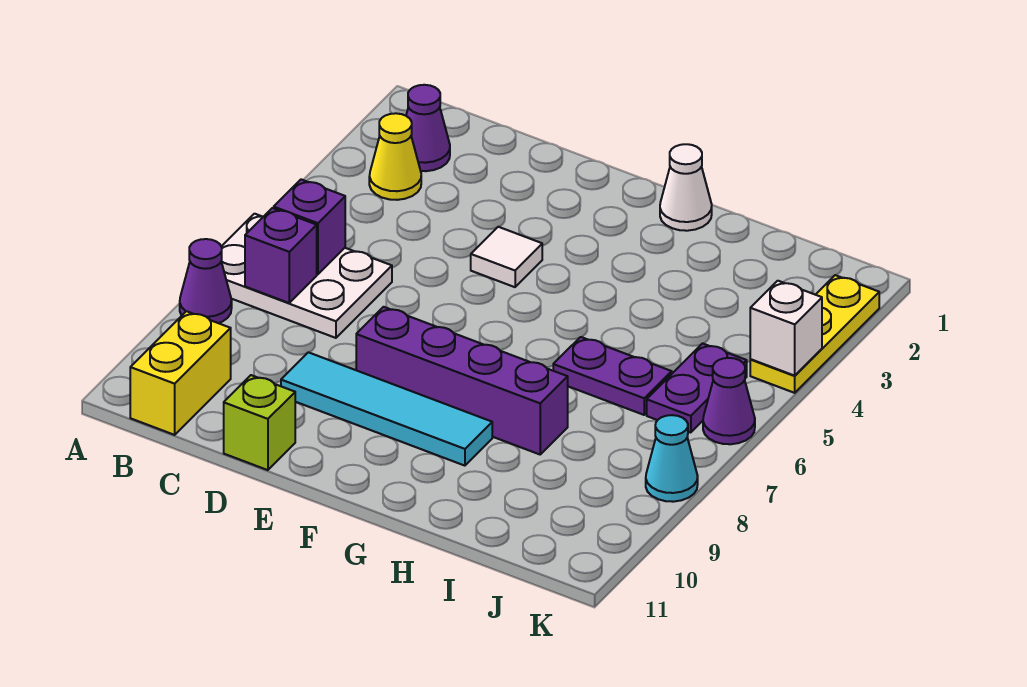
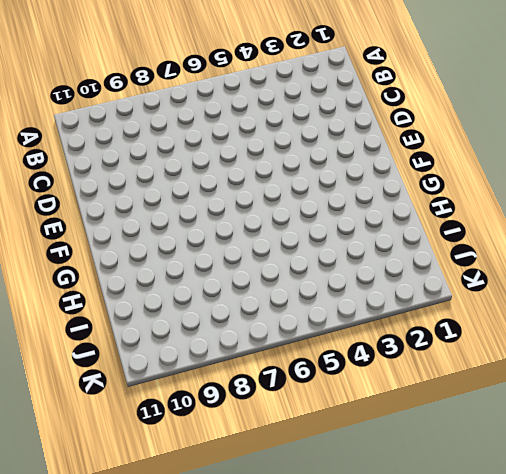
none -> white plate A6:C7 level 1
none -> purple cone A8 level 1
none -> purple cone B2 level 1

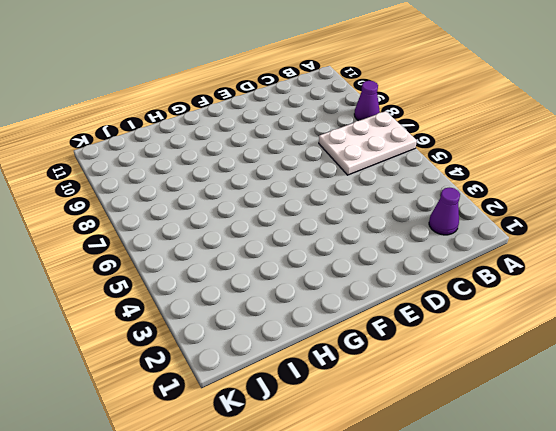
none -> yellow cone B3 level 1
none -> yellow brick B10:B11 level 1
none -> cyan tile D9:G9 level 1

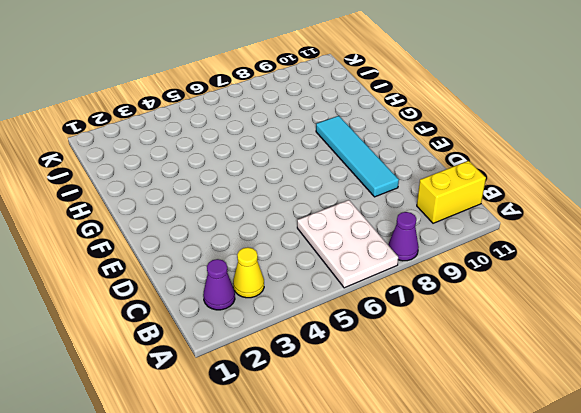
none -> lime brick D11 level 1
none -> white tile E4 level 1
none -> purple brick E8:H8 level 1

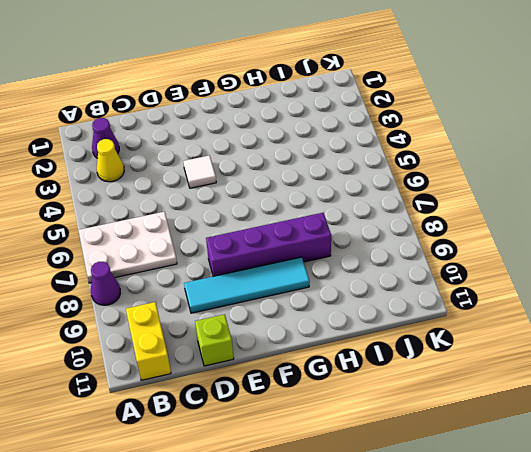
none -> white cone G1 level 1
none -> purple plate H6:I6 level 1
none -> purple plate J5:J6 level 1

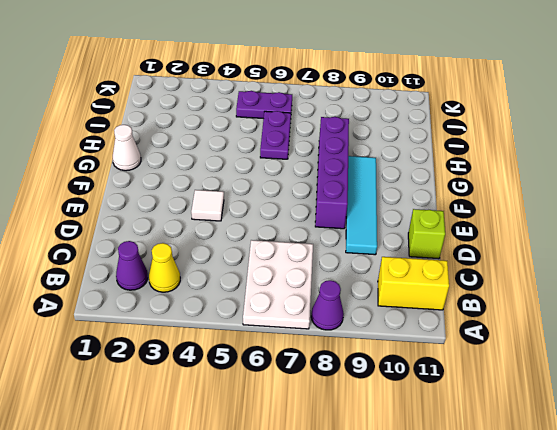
none -> yellow plate K2:K4 level 1
none -> purple cone K6 level 1
none -> cyan cone K8 level 1

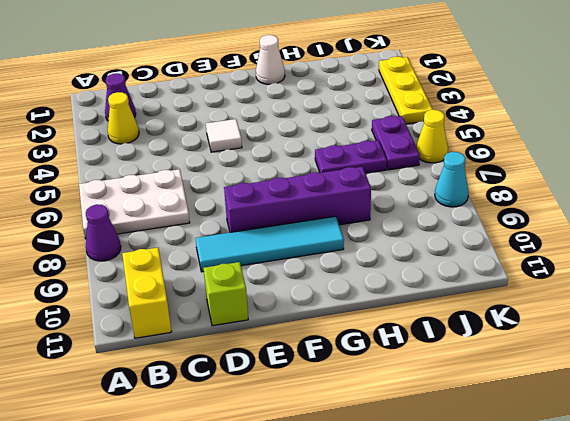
yellow cone K6 level 1 -> purple cone K6 level 1
none -> purple brick B6 level 2
none -> purple brick B7 level 2
none -> white brick K4 level 2

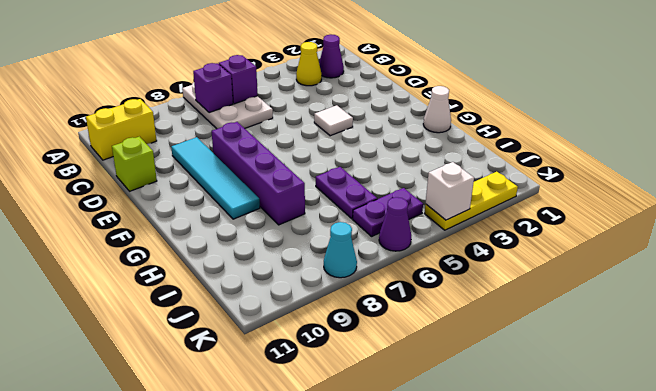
none -> purple cone A8 level 1

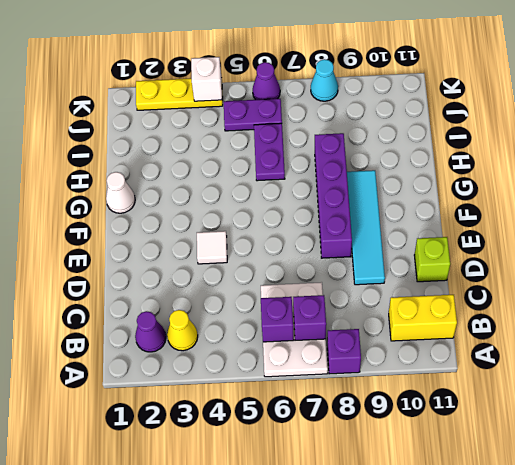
purple brick A8 level 1 -> purple cone A8 level 1

